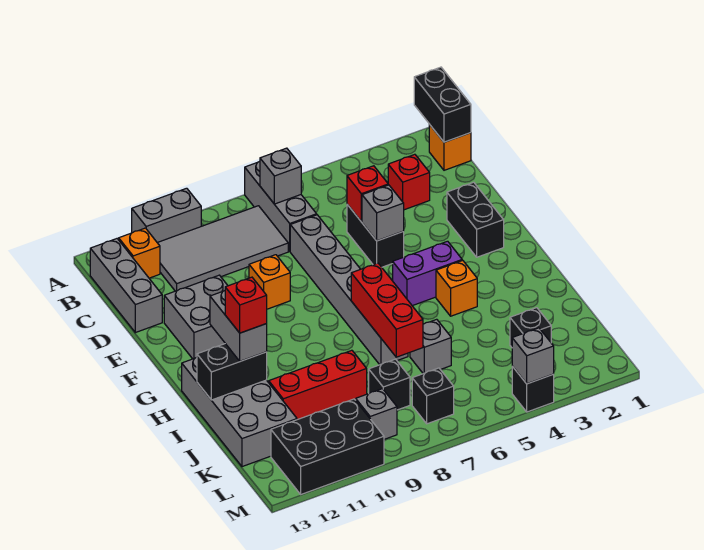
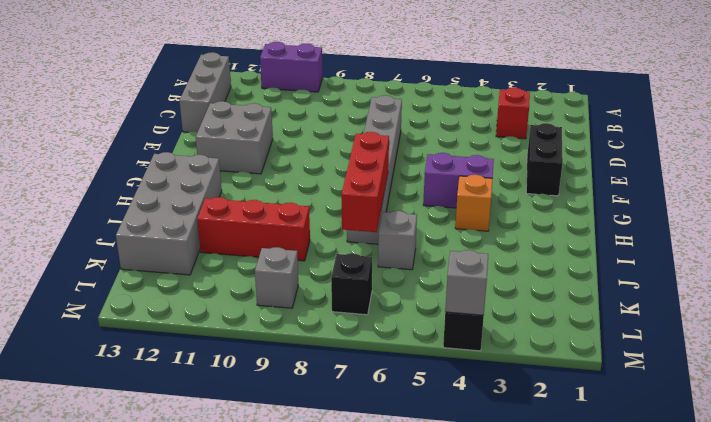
purple brick A10:A11 level 1 -> grey brick A10:A11 level 1
none -> grey brick A7:C7 level 1
none -> orange brick B1 level 1
none -> grey tile B8:C11 level 1
none -> orange brick B12 level 1

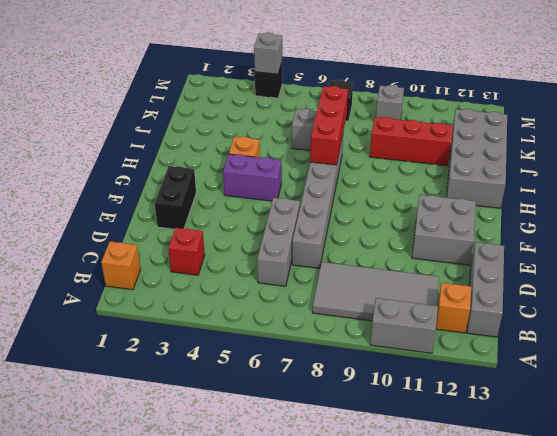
grey brick C6:E6 level 1 -> grey brick A7:C7 level 1
none -> black brick D5:E5 level 1
none -> orange brick E9 level 1
none -> black brick K3 level 1
none -> black brick K8 level 1

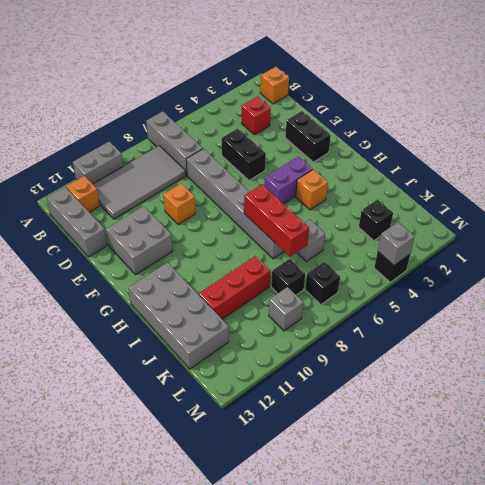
none -> black brick L10:M12 level 1
none -> black brick A1:B1 level 2
none -> grey brick B7 level 2
none -> red brick D5 level 2

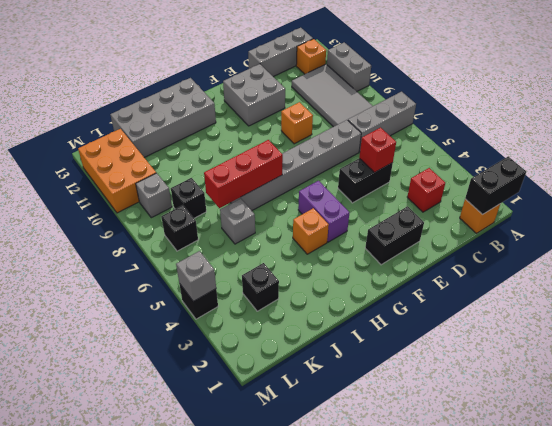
orange brick L10:M12 level 1 -> black brick L10:M12 level 1
none -> red brick J9:J11 level 1
none -> grey brick B7 level 2
none -> grey brick E5 level 2
none -> black brick I12:I13 level 2

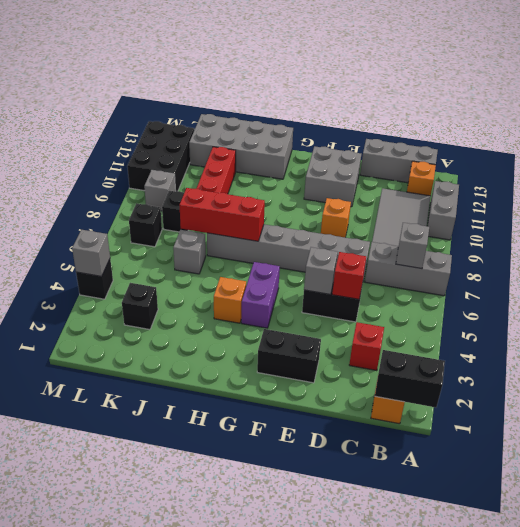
none -> black brick I12:I13 level 2
none -> grey brick H12:I12 level 3
none -> red brick I12 level 4

